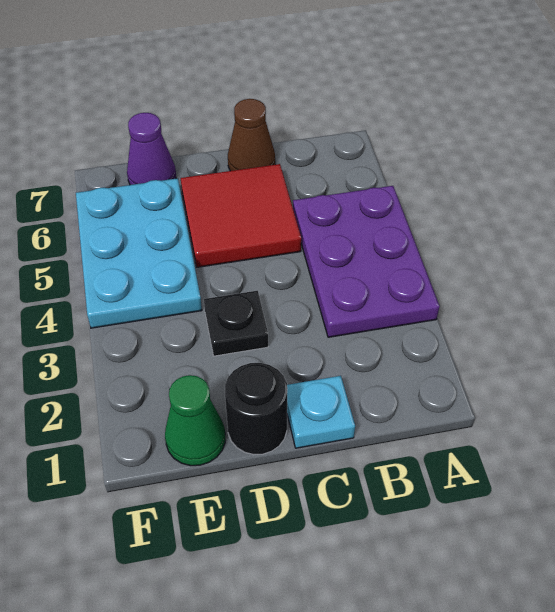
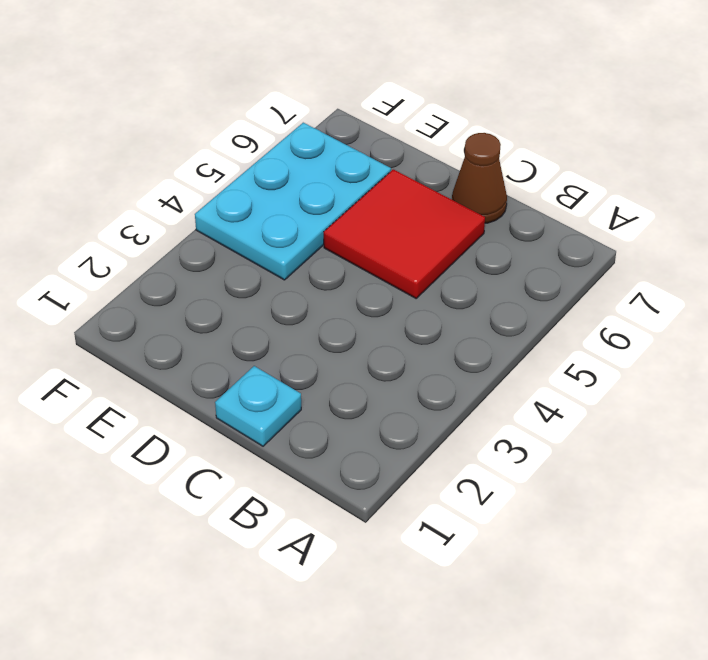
none -> purple plate A3:B5 level 1
none -> black round brick D1 level 1

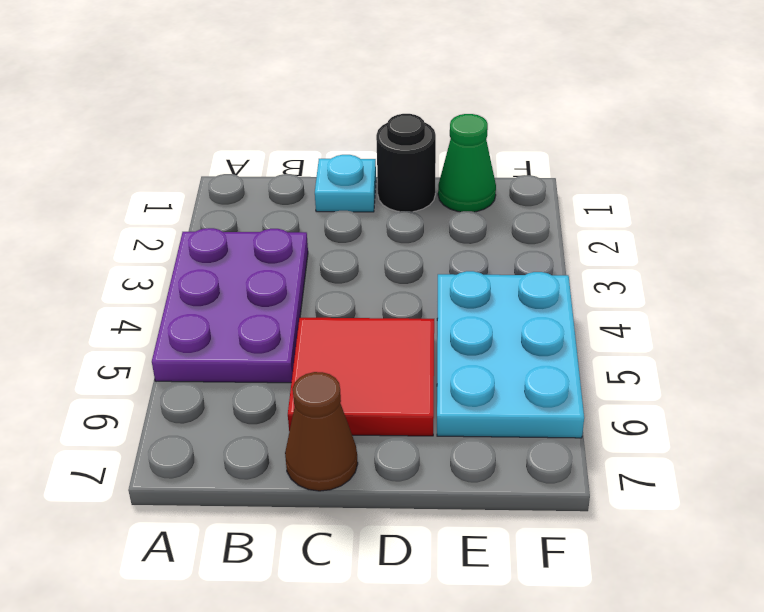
none -> black plate D3 level 1
none -> purple cone E7 level 1

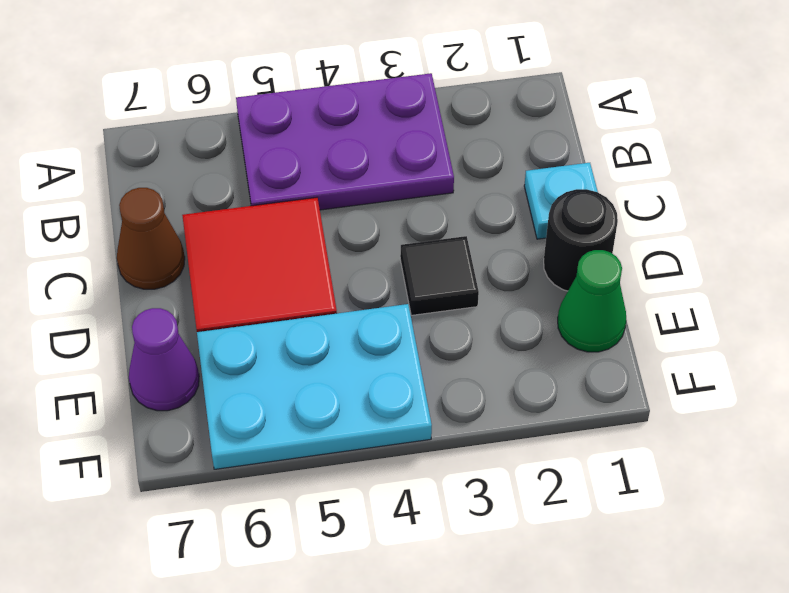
black tile D3 level 1 -> black plate D3 level 1

